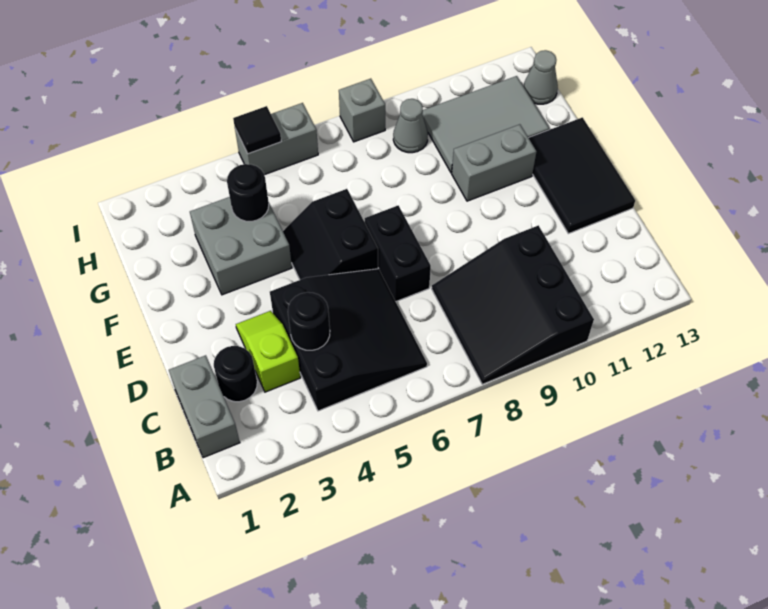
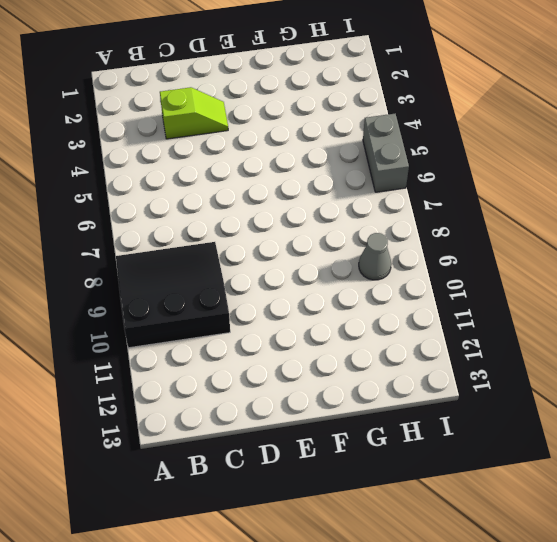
none -> grey brick B1:C1 level 1
none -> black slope B4:D6 level 1 top 4
none -> black round brick C2 level 1

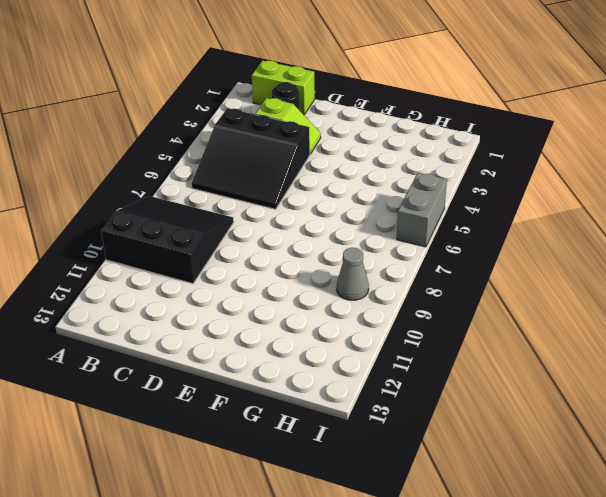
lime brick B1:C1 level 1 -> grey brick B1:C1 level 1
none -> black brick D7:E7 level 1
none -> black tile D12:F13 level 1
none -> black slope E5:F6 level 1 top 6

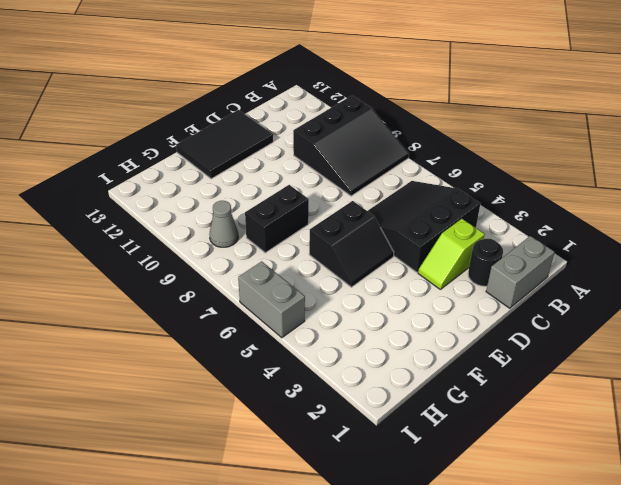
black brick F8:G8 level 1 -> black brick D7:E7 level 1
none -> grey brick F3:G4 level 1
none -> grey brick F10:F11 level 1
none -> grey tile G10:H12 level 1

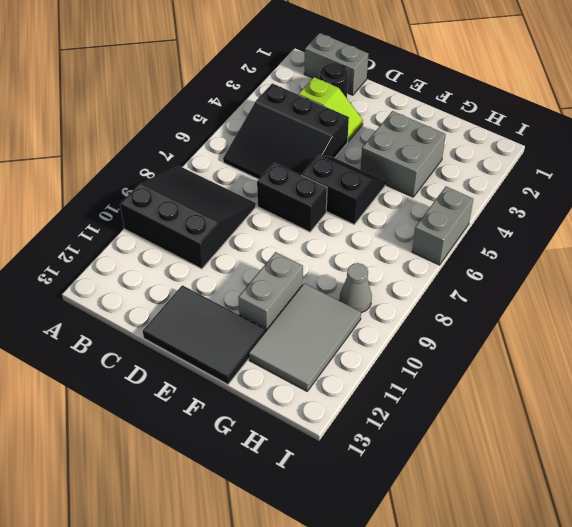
none -> grey cone H13 level 1
none -> grey brick I8 level 1
none -> black round brick C4 level 2

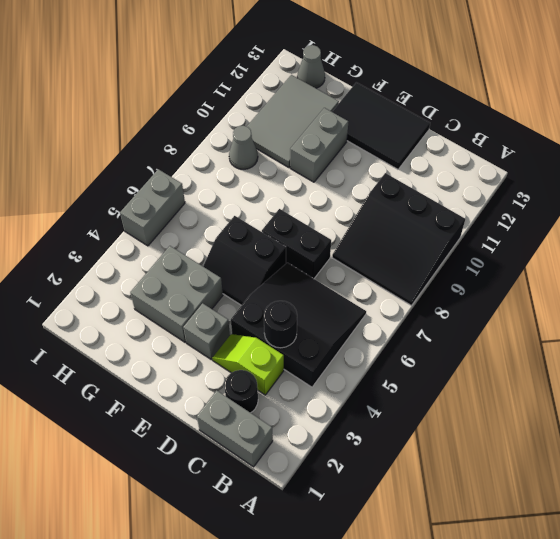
grey brick E3 level 1 -> grey brick I8 level 1
none -> black round brick G4 level 2
none -> black tile I5 level 2

